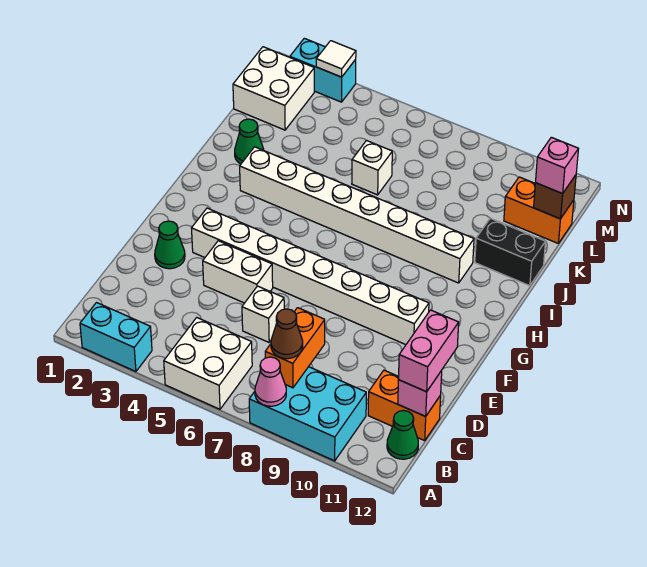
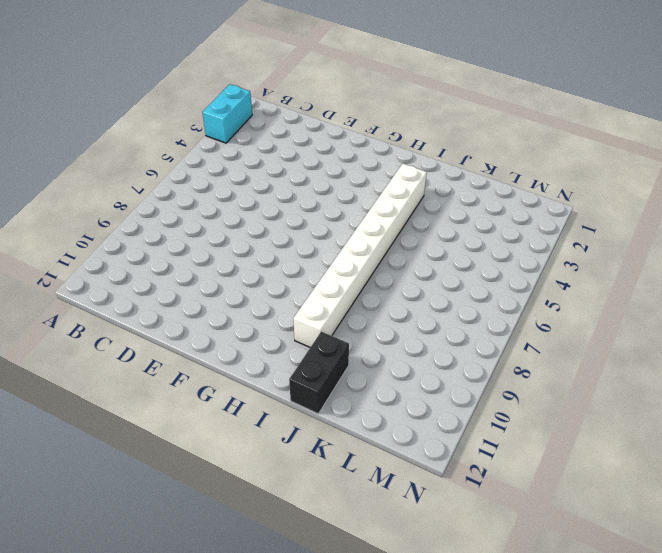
none -> white brick A5:B6 level 1
none -> cyan brick A8:B10 level 1
none -> green cone B12 level 1

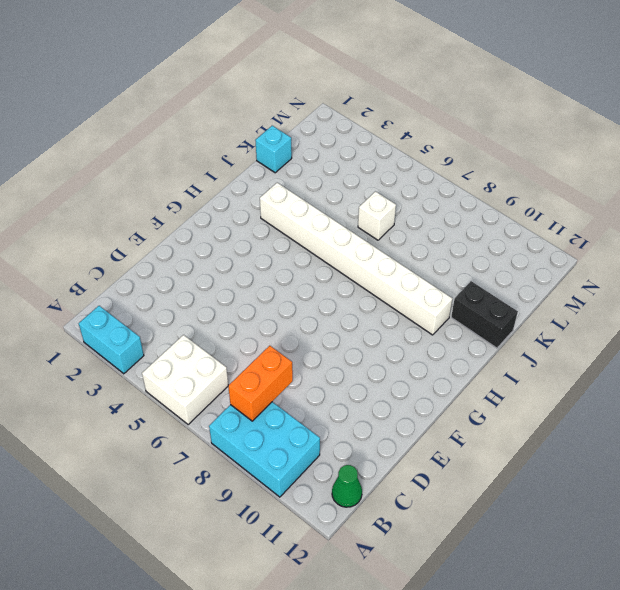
cyan brick K1 level 1 -> none
none -> orange brick C11:C12 level 1
none -> white brick D6 level 1
none -> green cone E2 level 1

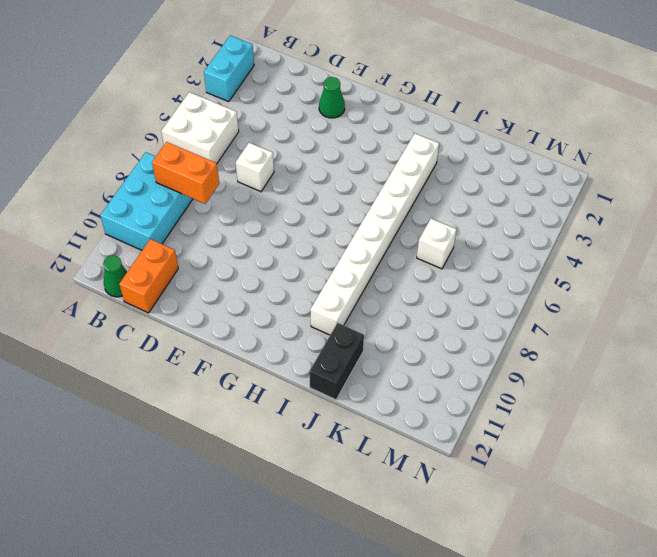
none -> white brick E4:E5 level 1
none -> white brick F3:F10 level 1
none -> green cone J2 level 1

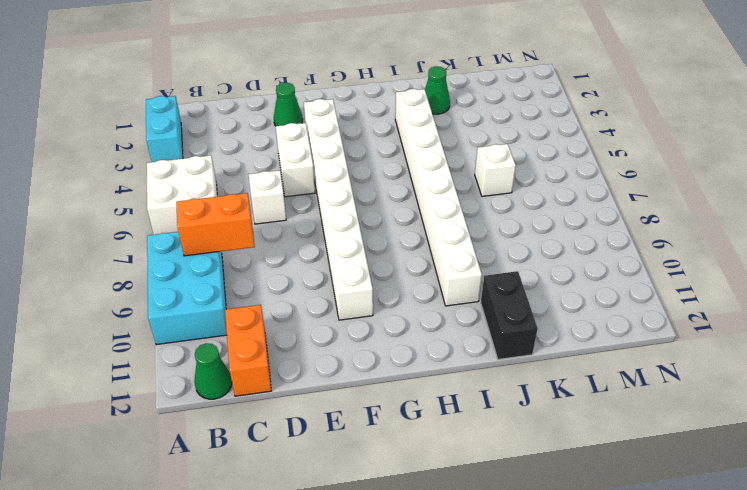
none -> white brick L1:M2 level 1
none -> orange brick L11:L12 level 1
none -> cyan brick N2:N3 level 1

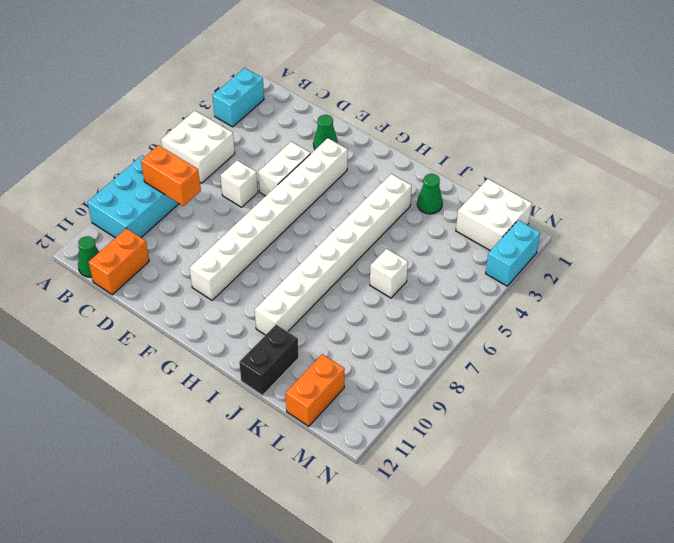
none -> pink cone A8 level 2
none -> pink brick C12 level 2
none -> brown brick L12 level 2

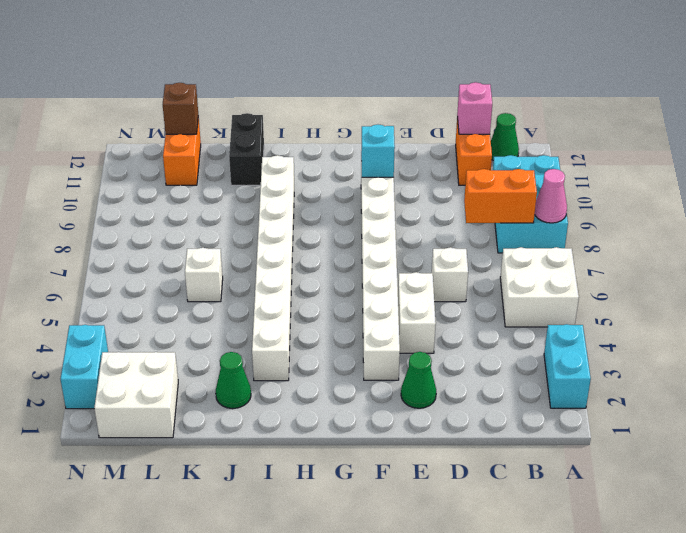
cyan brick F10 level 2 -> none
none -> white tile N3 level 2
none -> brown cone B8 level 3
none -> pink brick C12:D12 level 3

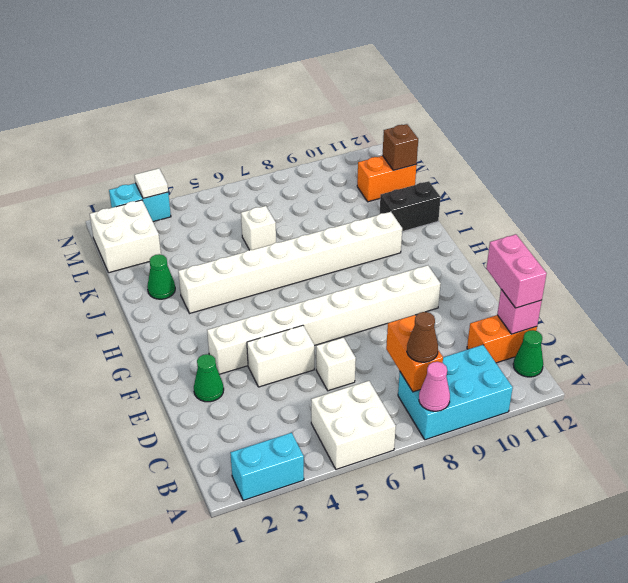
none -> pink brick L12 level 3

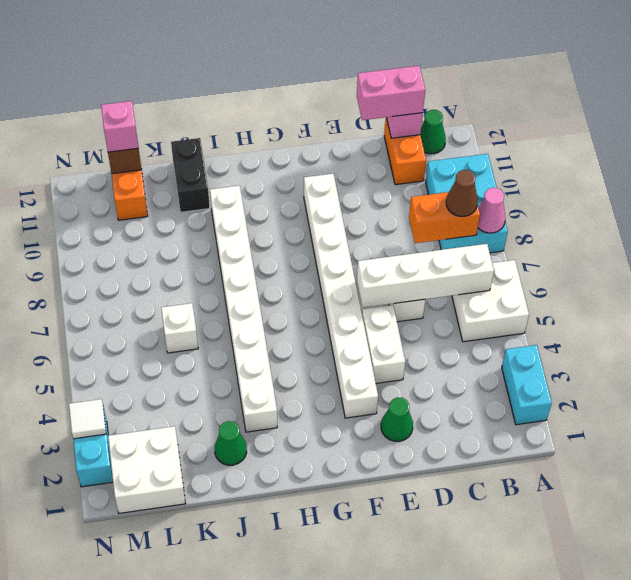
white brick B6:E6 level 2 -> none

